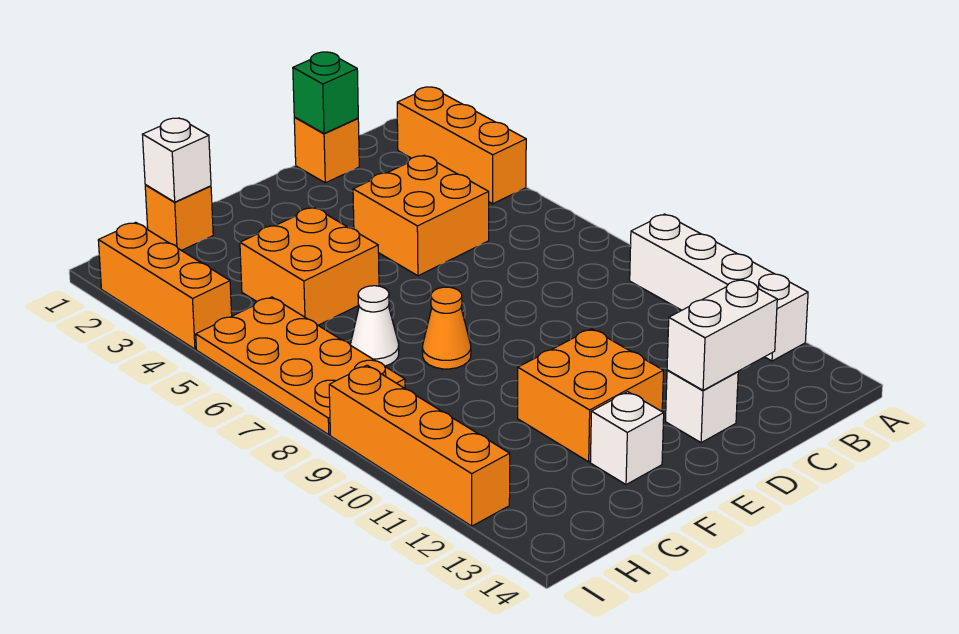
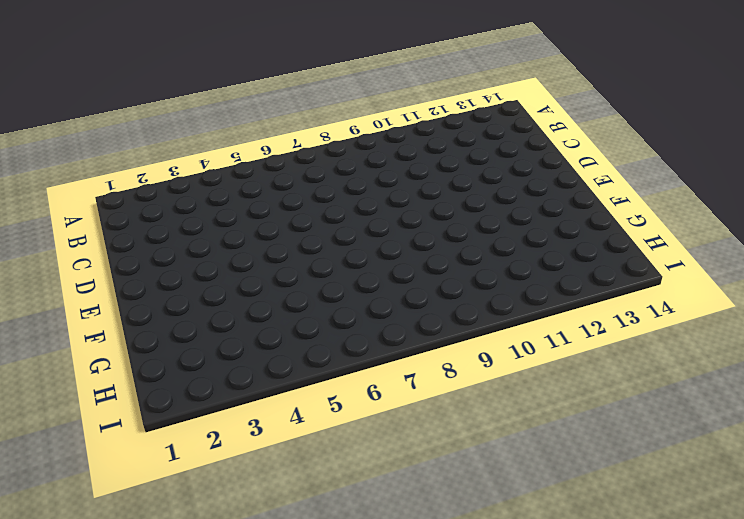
none -> orange brick A2:A4 level 1
none -> white brick A9:A12 level 1
none -> orange brick C1 level 1

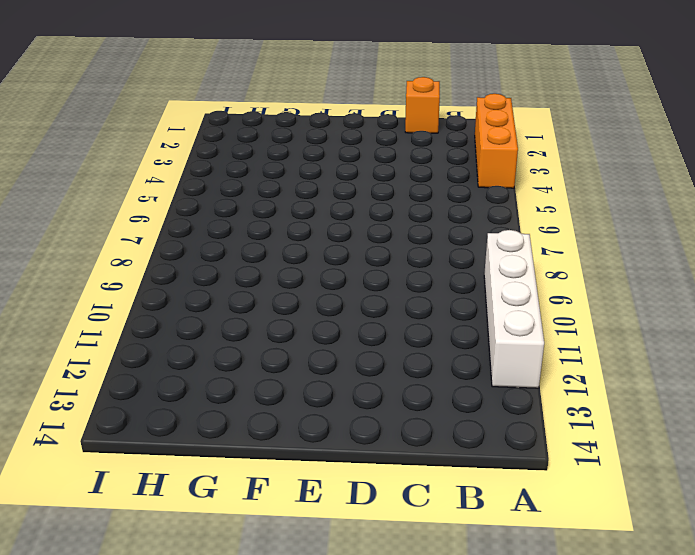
none -> orange brick C4:D5 level 1
none -> white brick D13 level 1
none -> orange brick E11:F12 level 1

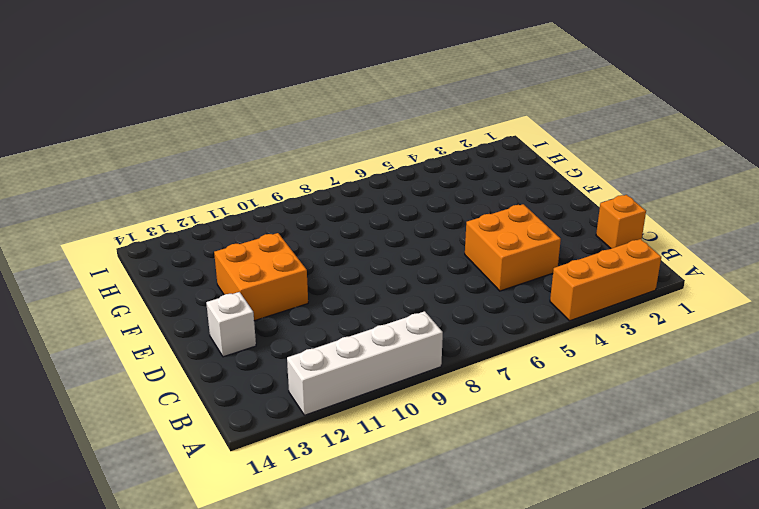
none -> orange brick F4:G5 level 1
none -> orange cone F8 level 1
none -> white brick F13 level 1

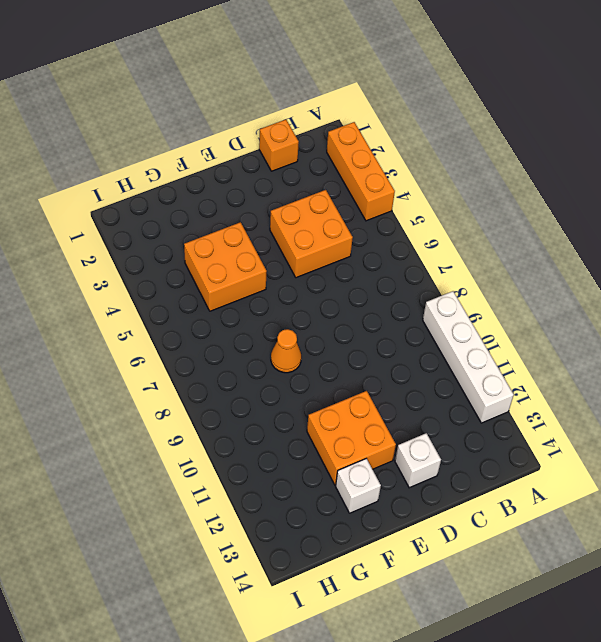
none -> orange brick G1 level 1
none -> white cone G7 level 1
none -> orange plate H5:I8 level 1

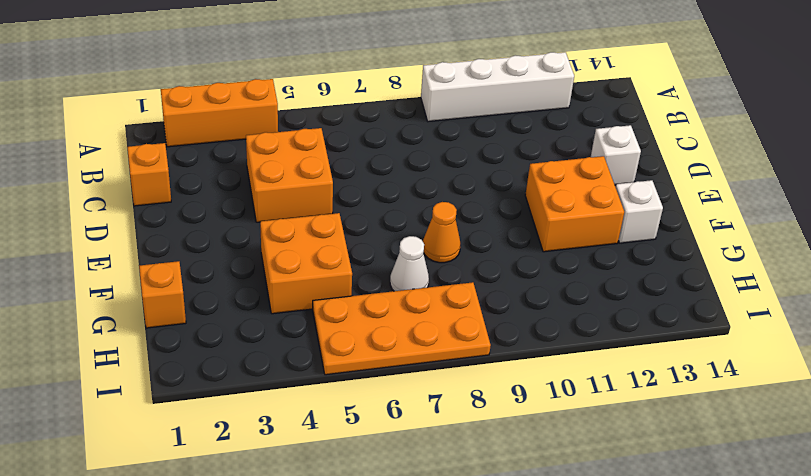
none -> orange brick I2:I4 level 1
none -> orange brick I9:I12 level 1
none -> green brick C1 level 2

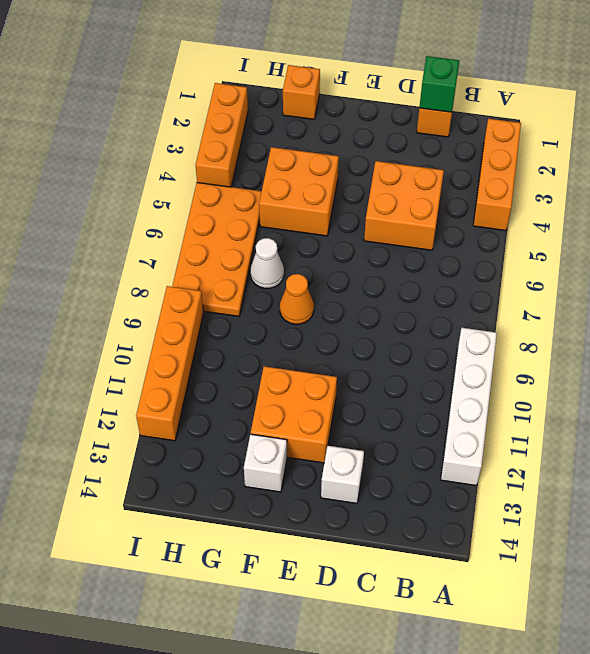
none -> white brick C13:D13 level 2
none -> white brick G1 level 2

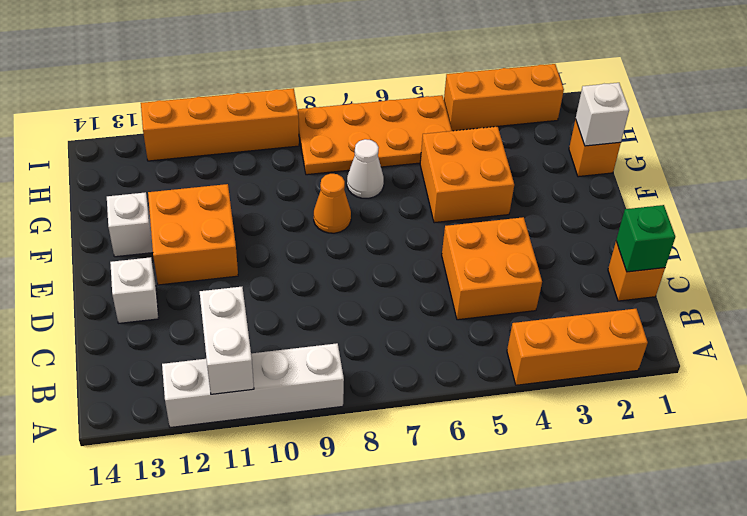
white brick A11:B11 level 2 -> white brick C13:D13 level 2

